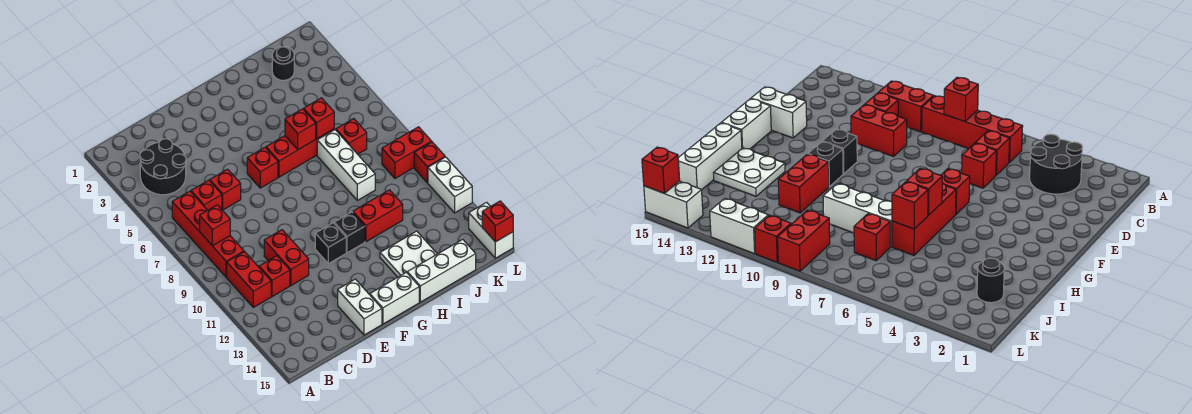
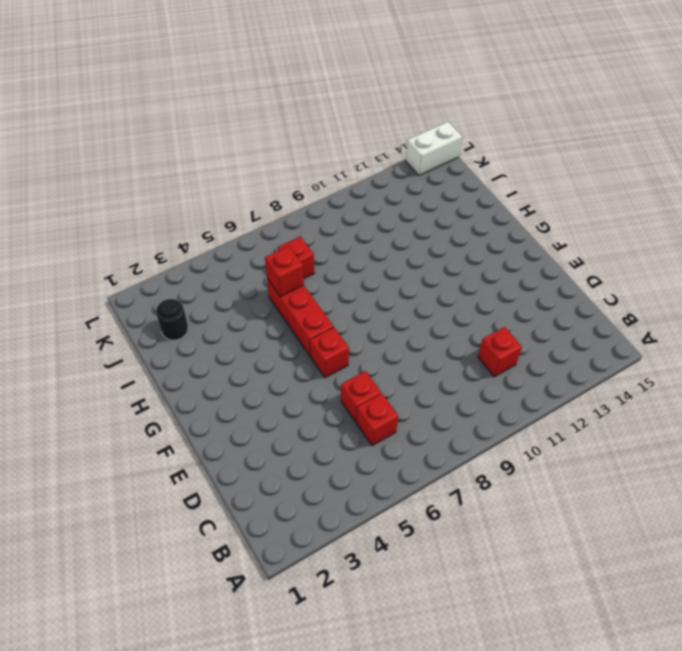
none -> black round brick B3:C4 level 1
none -> red brick B6:B9 level 1
none -> red brick B10:B11 level 1

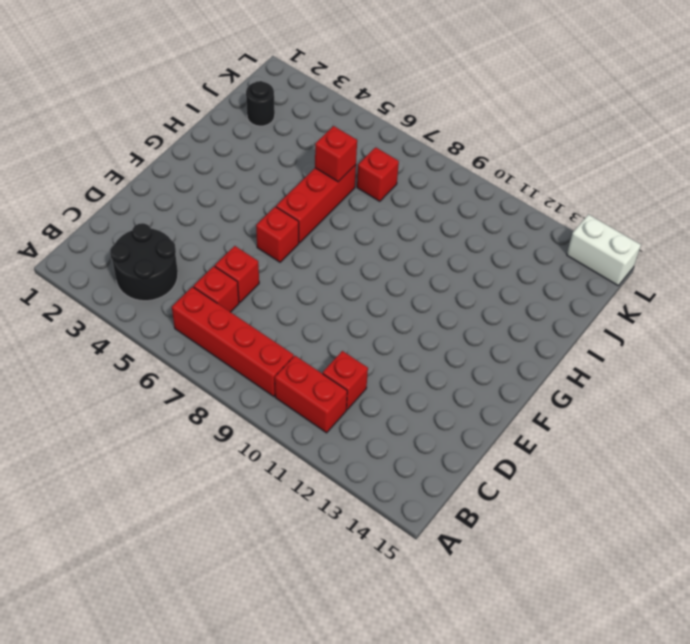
none -> red brick D10:D11 level 1
none -> white brick E14:E15 level 1
none -> black brick F11 level 1

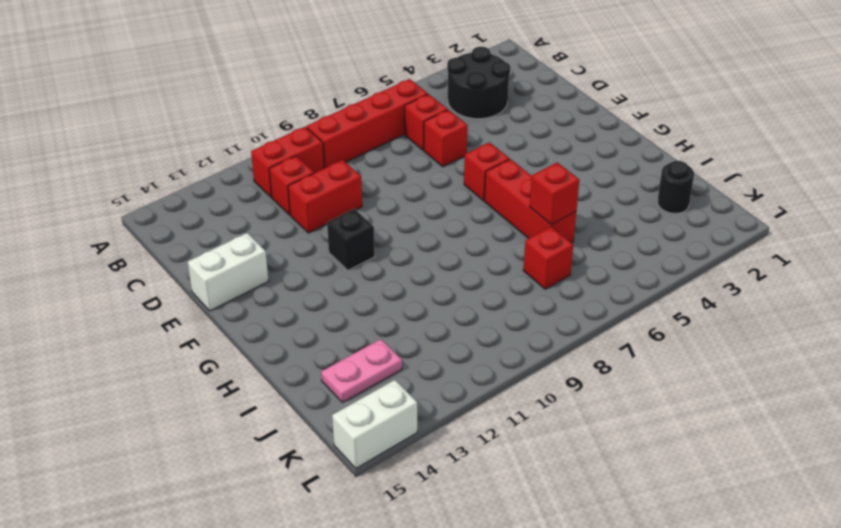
pink plate J13:J14 level 1 -> none
none -> white brick F15:G15 level 1
none -> black brick G11 level 1
none -> red brick H11:I11 level 1

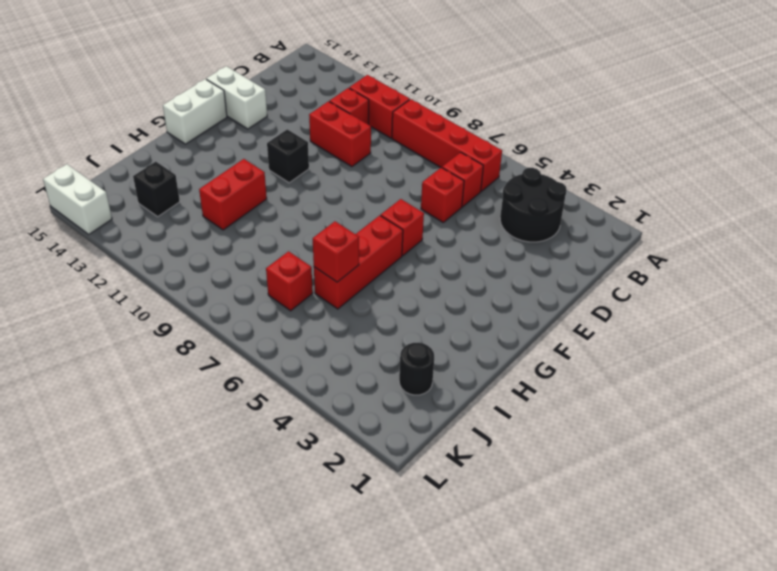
black brick J13 level 1 -> black brick G11 level 1
none -> white plate H13:I14 level 1
none -> white brick H15:J15 level 1
none -> white brick I7:I9 level 1

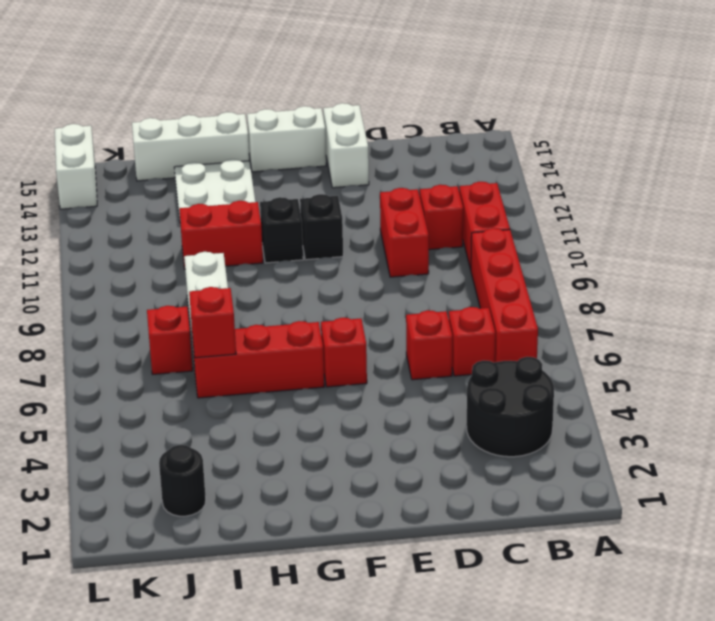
none -> red brick K9:L9 level 1
none -> red brick L10 level 1
none -> white brick L11:L12 level 1

